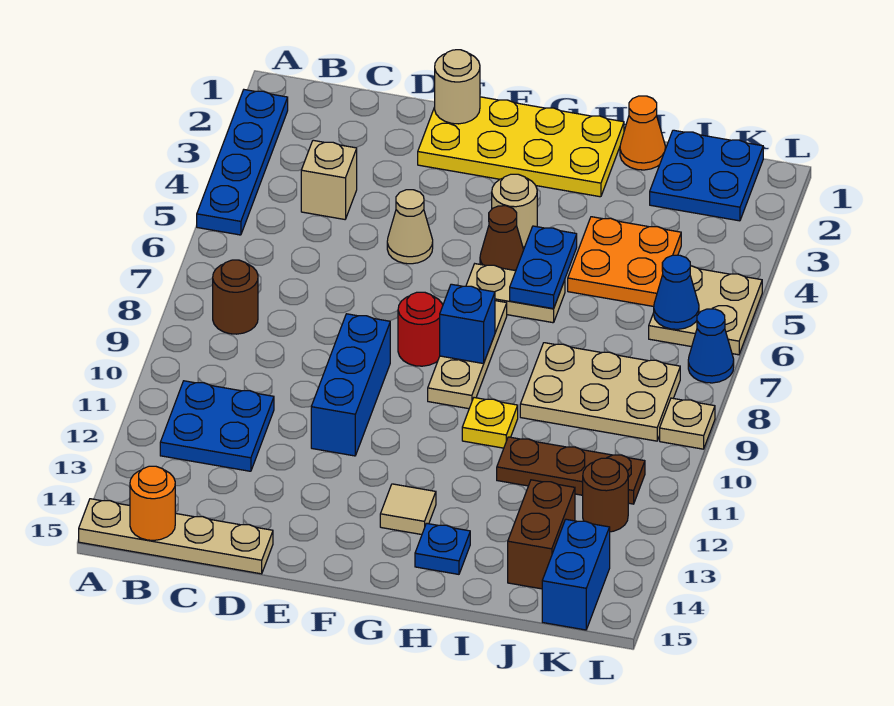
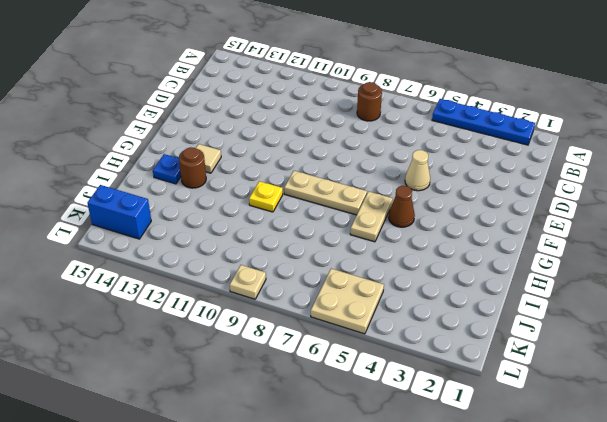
brown round brick H13 level 1 -> brown round brick K12 level 1
none -> tan plate A15:D15 level 1
none -> blue plate B11:C12 level 1
none -> tan brick C4 level 1
none -> yellow plate E1:H2 level 1

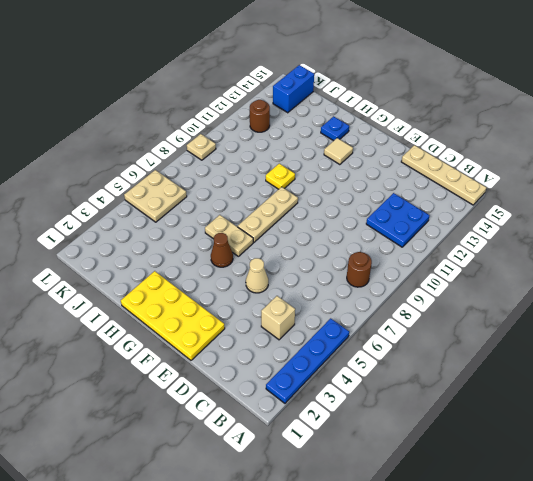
none -> blue brick E9:E11 level 1
none -> red round brick F8 level 1
none -> tan round brick G4 level 1
none -> orange cone I1 level 1

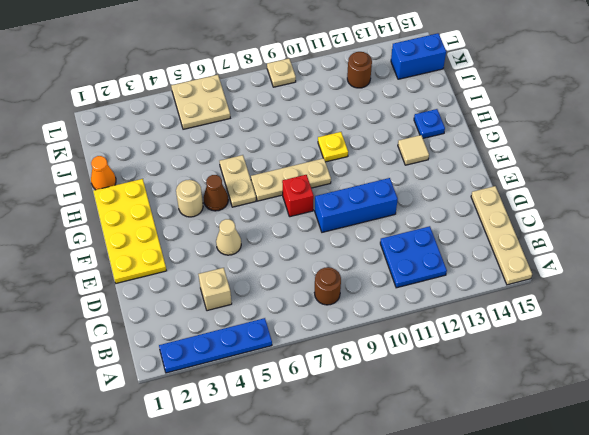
red brick F8 level 1 -> red round brick F8 level 1
none -> orange plate I4:J5 level 1
none -> tan plate I8:K9 level 1
none -> brown plate I11:K11 level 1
none -> blue plate J1:K2 level 1

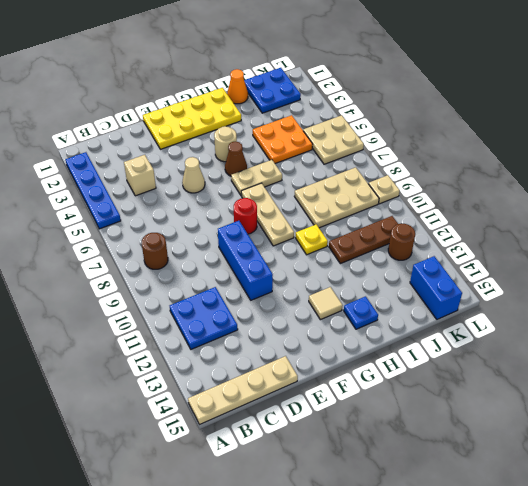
none -> brown brick J13:J14 level 1
none -> blue cone L7 level 1
none -> orange round brick B15 level 2
none -> tan round brick E1 level 2

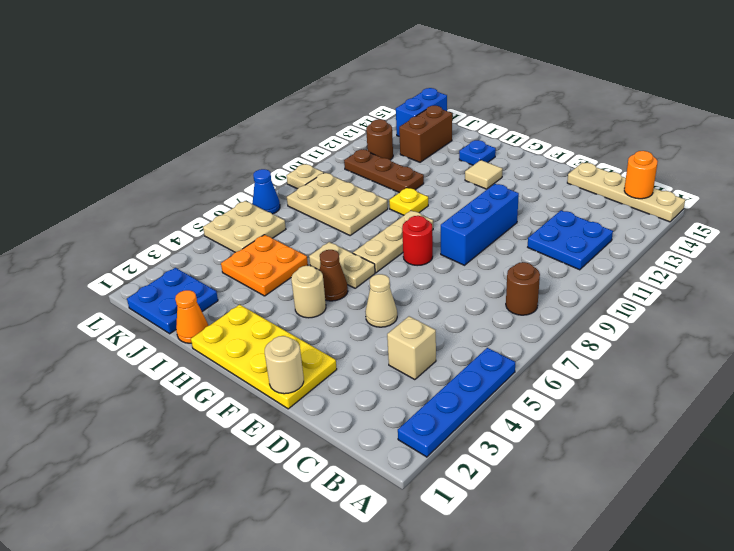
none -> blue brick G8 level 2
none -> blue plate H5:H6 level 2
none -> blue cone K6 level 2

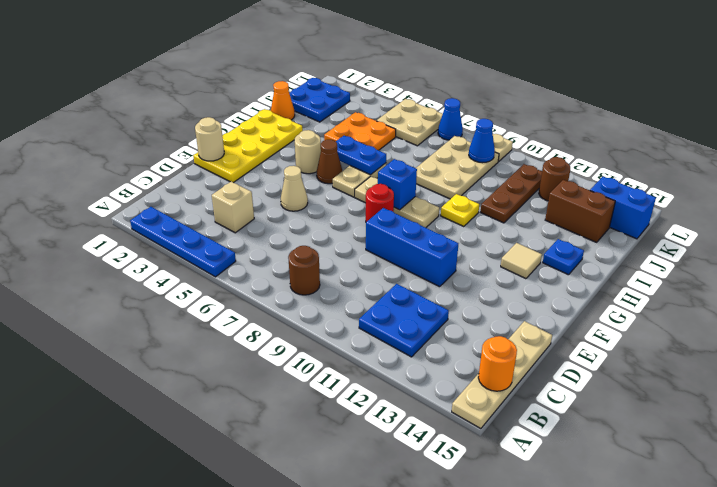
blue cone K9 level 2 -> blue cone K6 level 2

